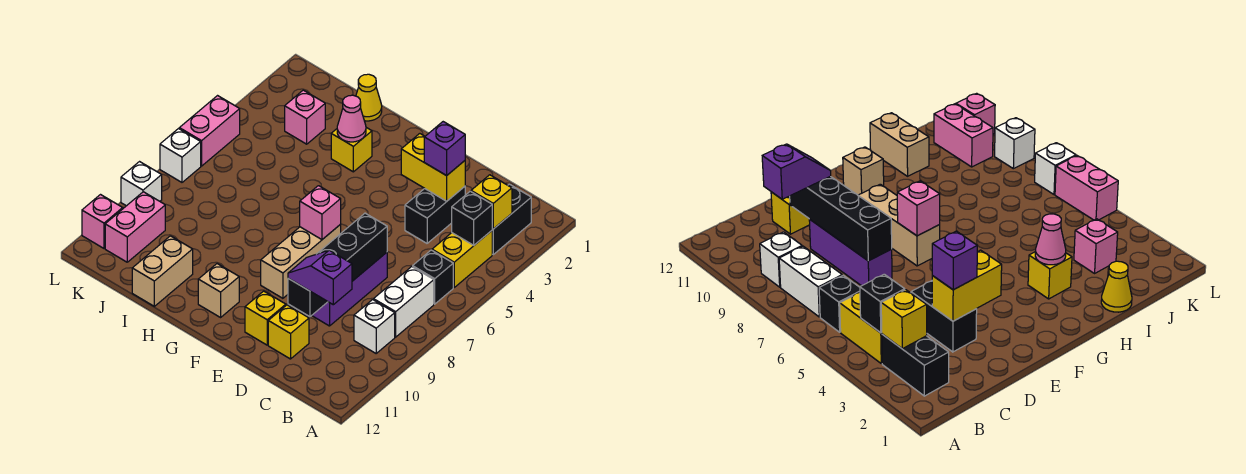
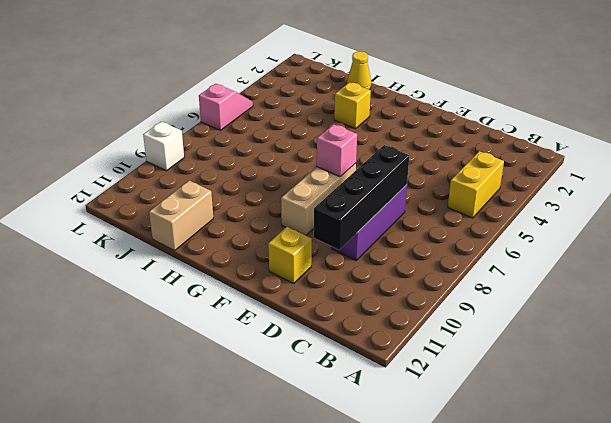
pink slope L5:L6 level 1 top 6 -> pink brick L5:L6 level 1
none -> black brick B2:B3 level 1
none -> black brick B6 level 1
none -> white brick B7:B8 level 1

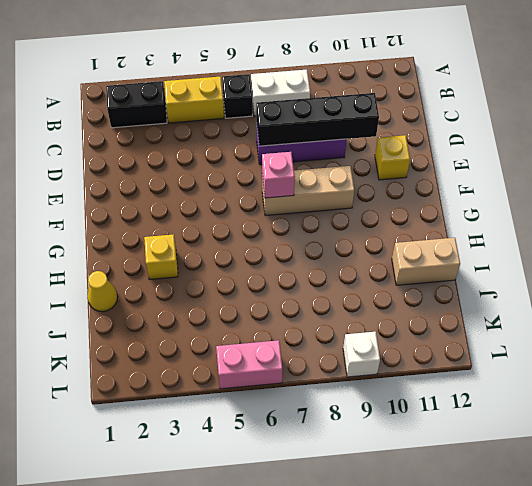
none -> white brick B9 level 1
none -> black brick D3:D4 level 1
none -> yellow brick D11 level 1

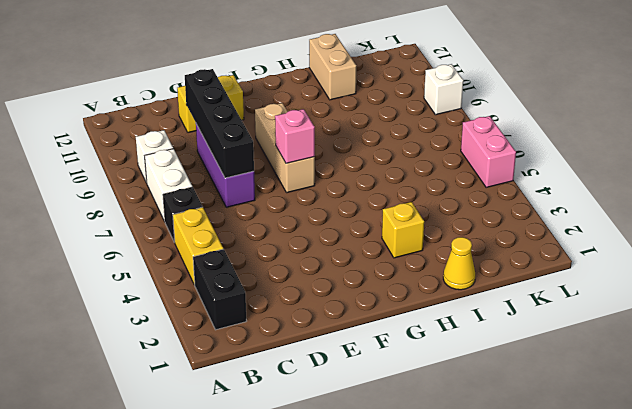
none -> black brick D3:D4 level 1
none -> tan brick G11 level 1
none -> pink brick J3 level 1

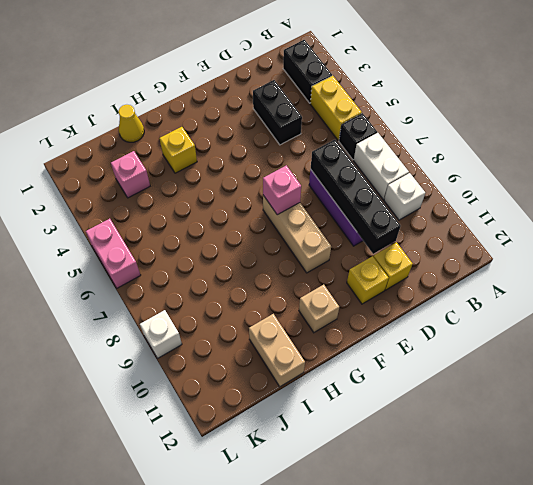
none -> pink brick K10:K11 level 1
none -> white brick L7 level 1
none -> pink brick L11 level 1

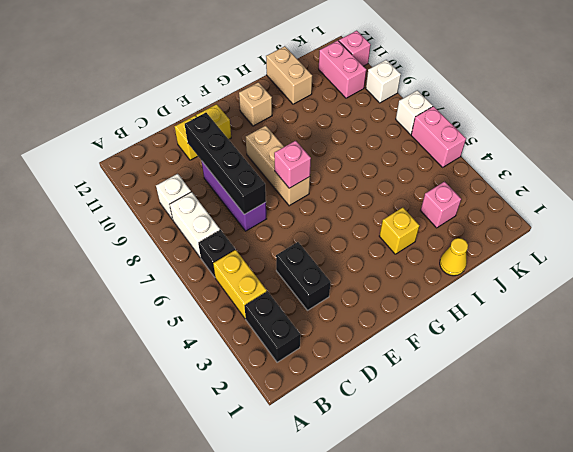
none -> yellow brick B3 level 2
none -> black brick B4 level 2
none -> yellow brick D3:E3 level 2

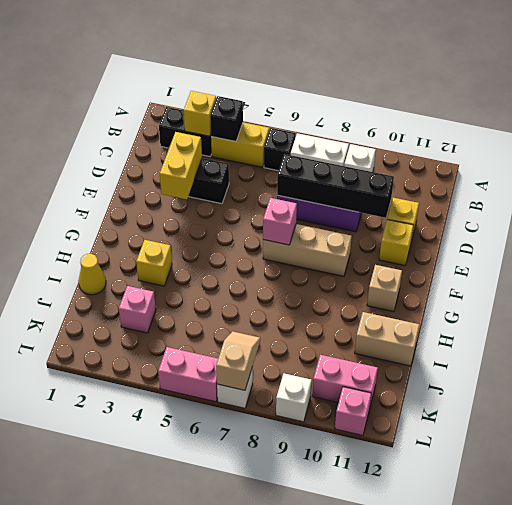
tan slope K7:L7 level 2 top L -> none
none -> pink cone H3 level 2
none -> purple slope C10:D10 level 3 top C
none -> purple brick D3 level 3

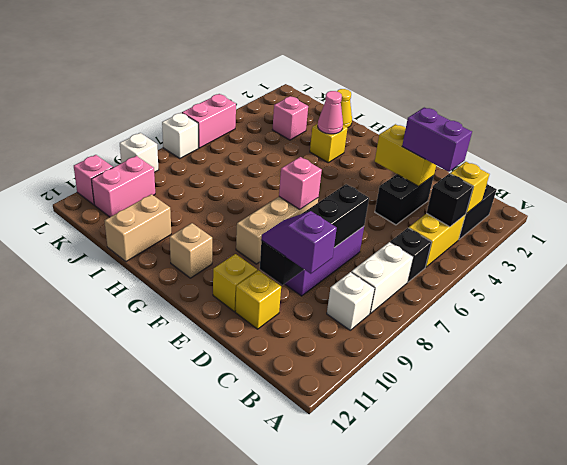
purple brick C3:D3 level 3 -> purple brick D3 level 3

